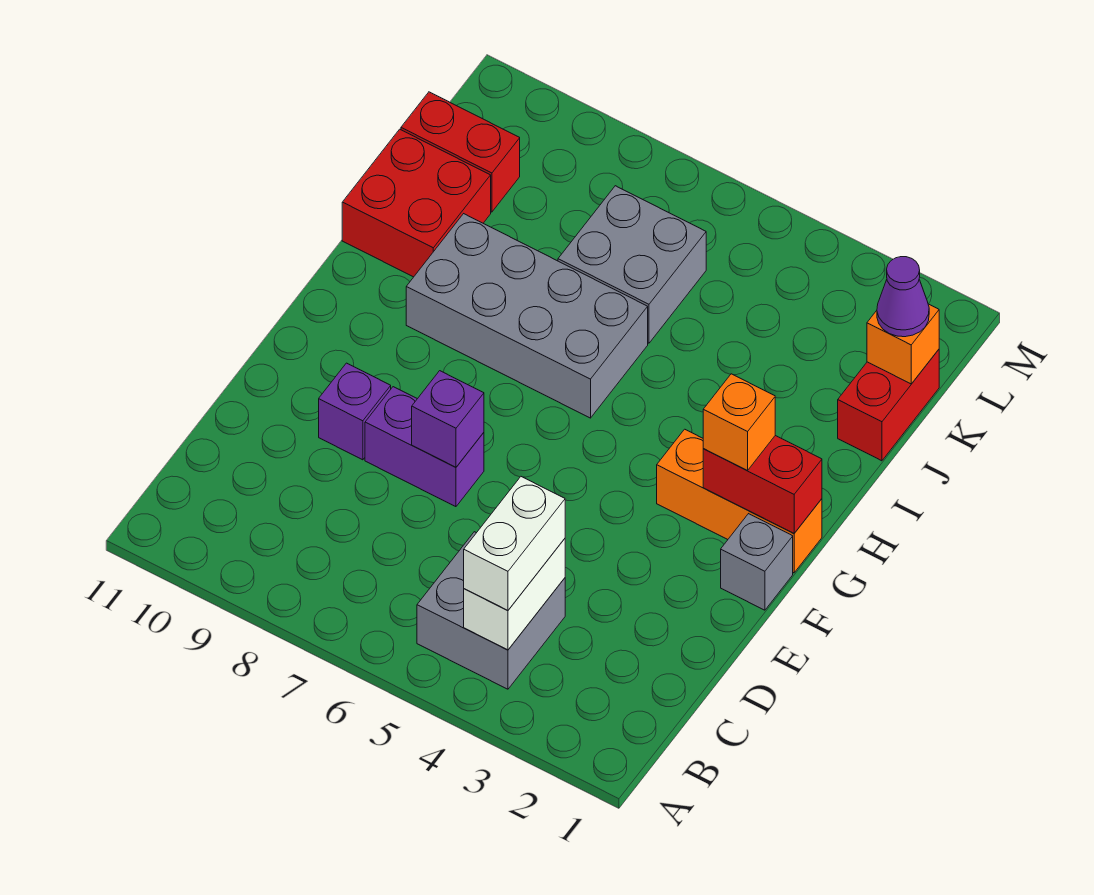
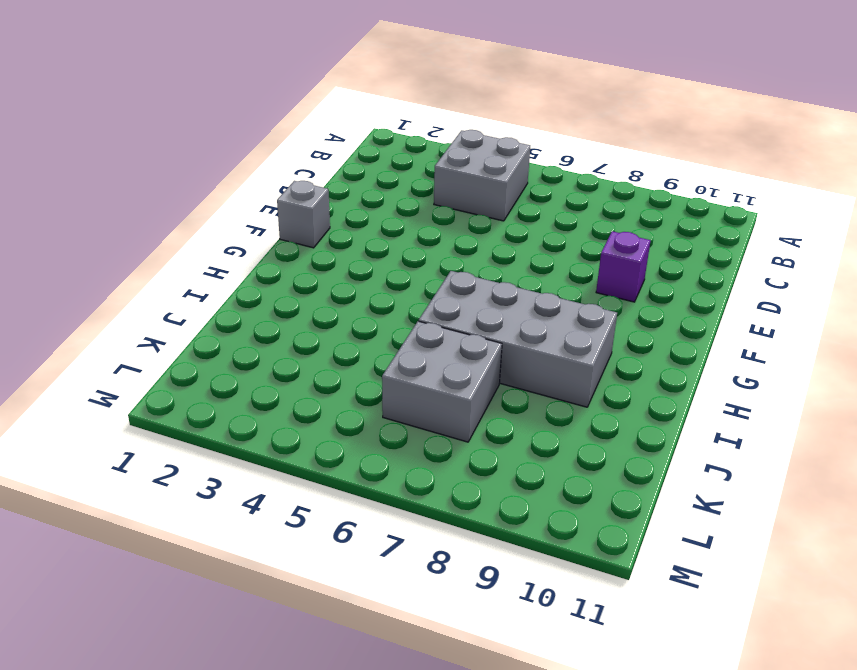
none -> purple brick E7:E8 level 1
none -> orange brick G1:G3 level 1
none -> red brick I10:J11 level 1

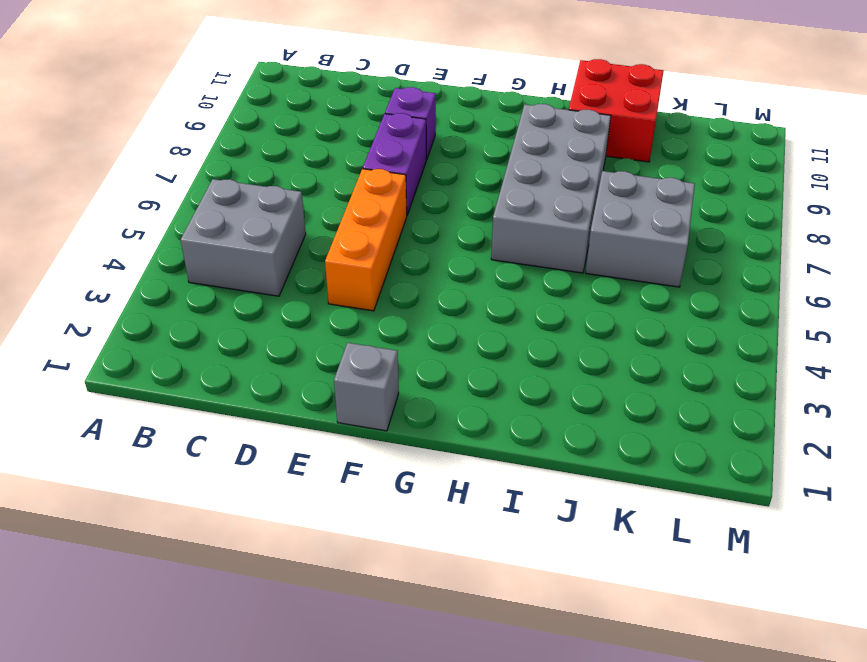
orange brick E4:E6 level 1 -> orange brick G1:G3 level 1
none -> red brick J1:K1 level 1
none -> red brick K10:K11 level 1
none -> white brick B4:C4 level 2

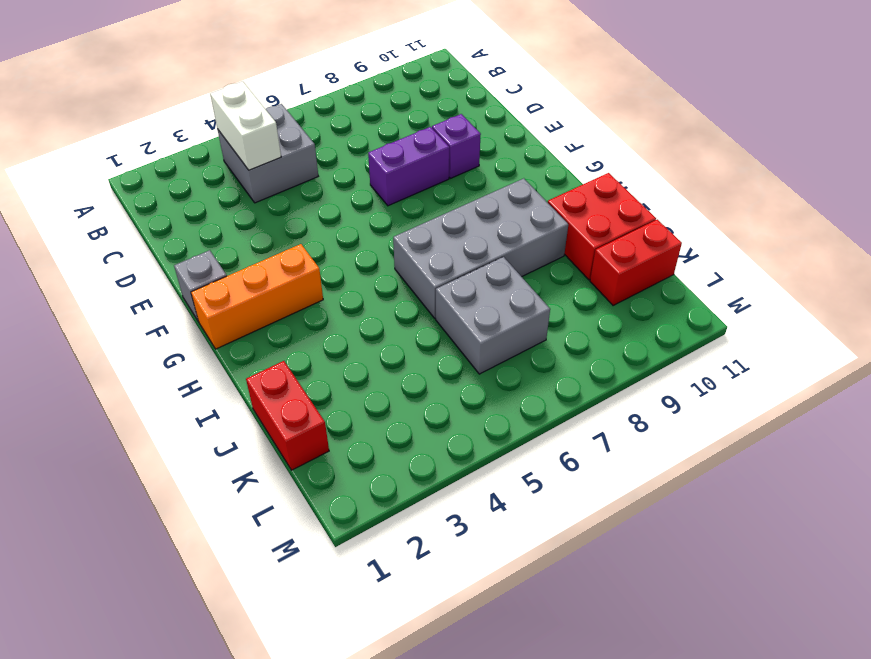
none -> purple brick E7 level 2
none -> red brick G1:G2 level 2
none -> orange brick K1 level 2

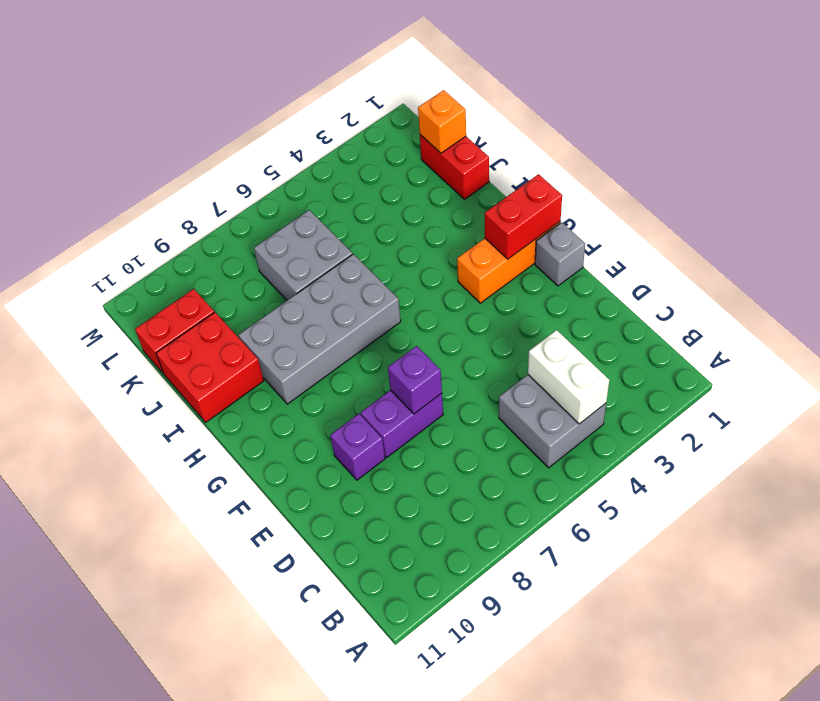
none -> white brick B4:C4 level 3
none -> orange brick G2 level 3
none -> purple cone K1 level 3

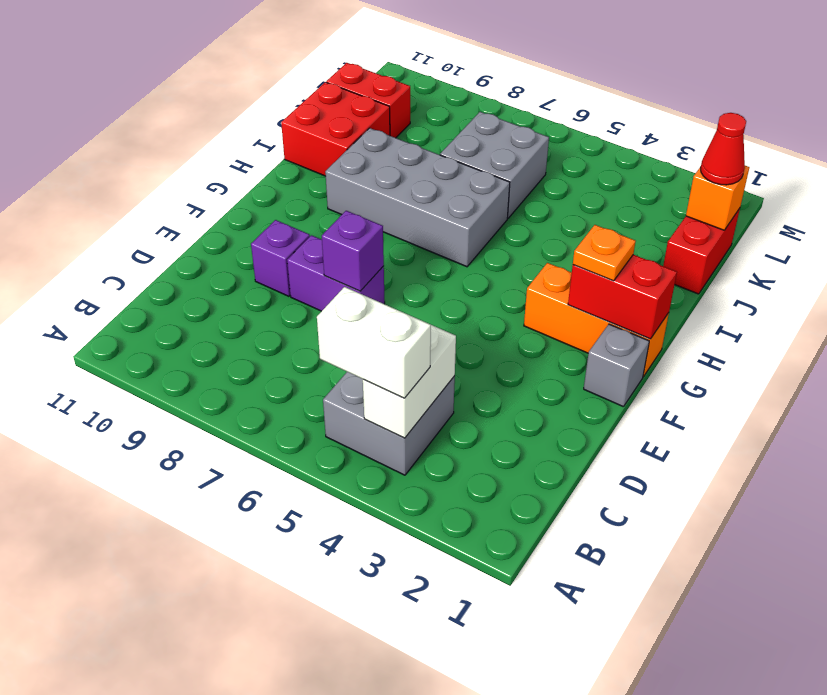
white brick B4:B5 level 3 -> white brick B4:C4 level 3
orange plate G2 level 3 -> orange brick G2 level 3
red cone K1 level 3 -> purple cone K1 level 3

